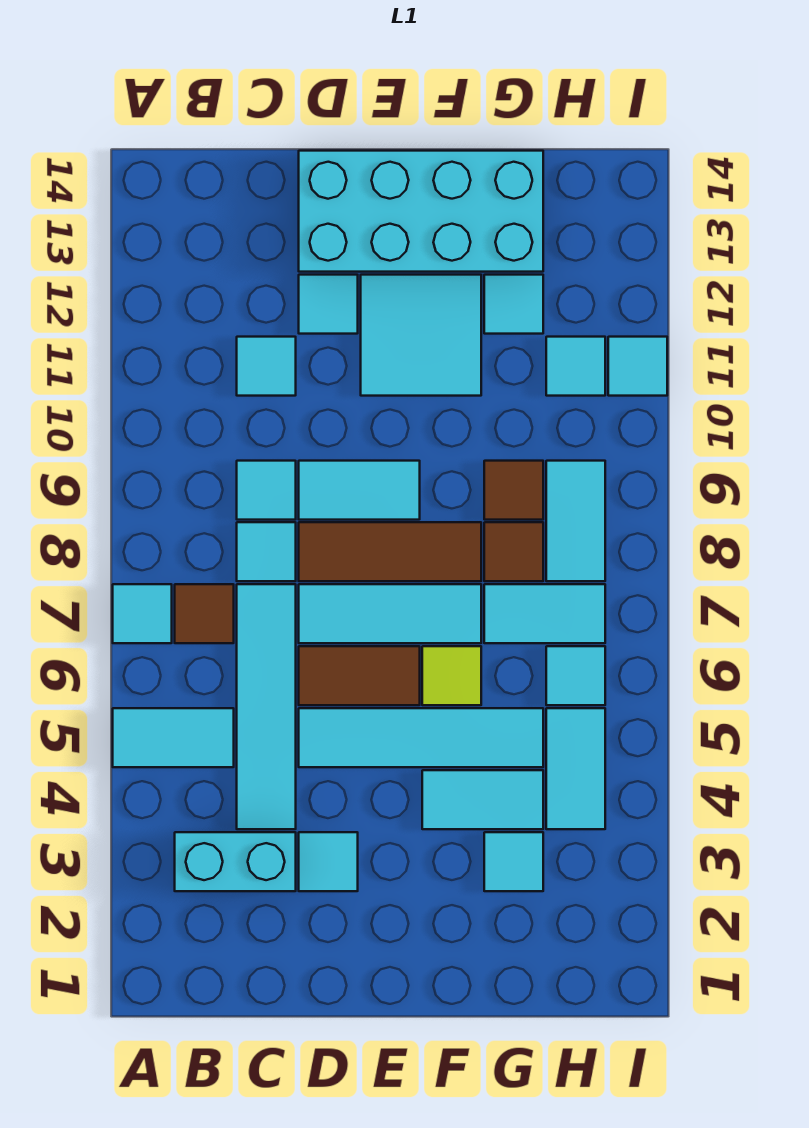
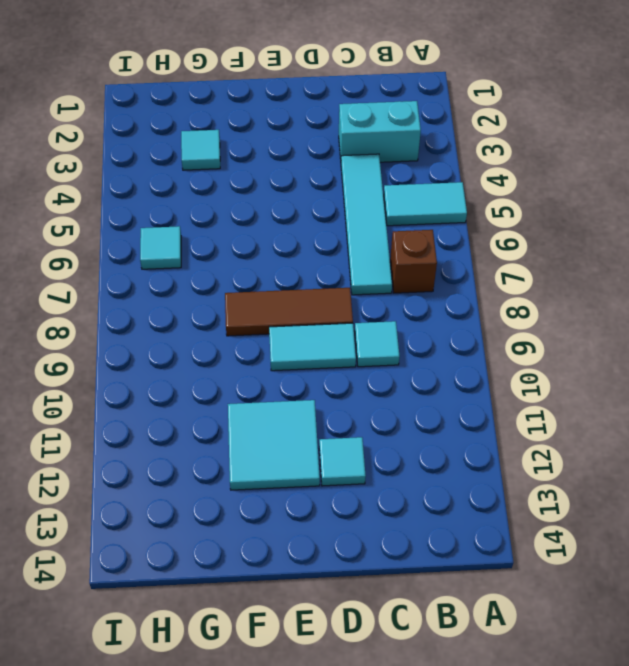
brown brick B7 level 1 -> brown tile B7 level 1
none -> cyan tile A7 level 1
none -> cyan tile C8 level 1
none -> cyan tile C11 level 1

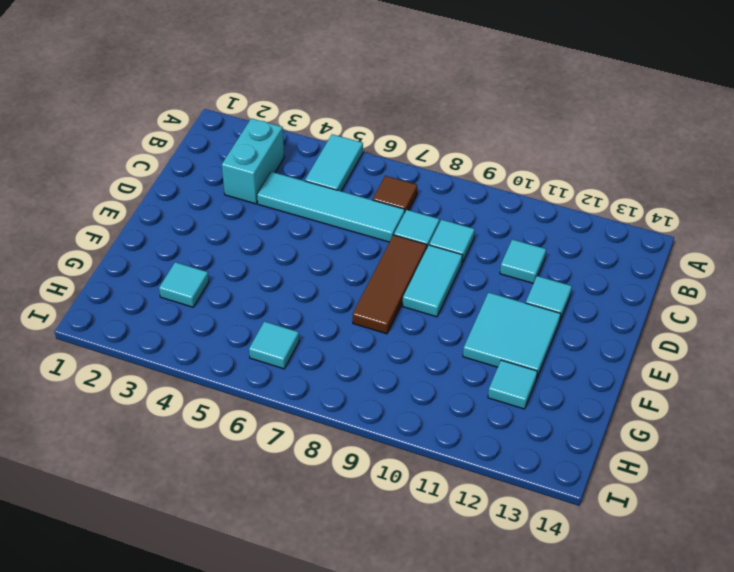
none -> cyan tile A7 level 1
none -> cyan tile D3 level 1
none -> cyan tile D5:G5 level 1

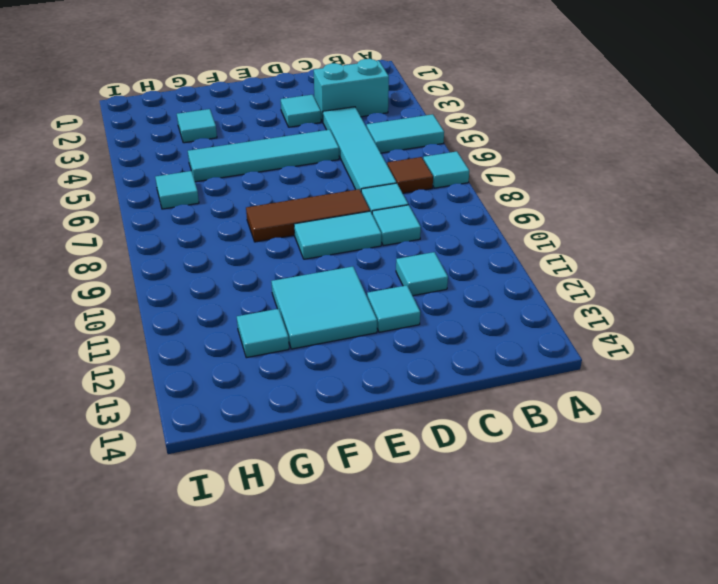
none -> brown tile D6:E6 level 1
none -> cyan tile D7:F7 level 1
none -> cyan brick D13:G14 level 1

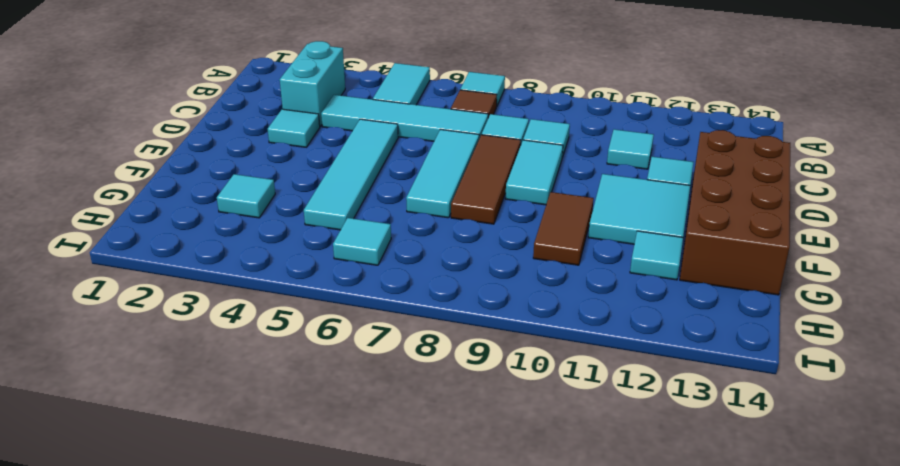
brown brick D13:G14 level 1 -> cyan brick D13:G14 level 1
brown tile F10:G10 level 1 -> brown tile D6:E6 level 1
none -> cyan tile F4:G4 level 1
none -> lime tile F6 level 1
none -> cyan tile G7:H7 level 1

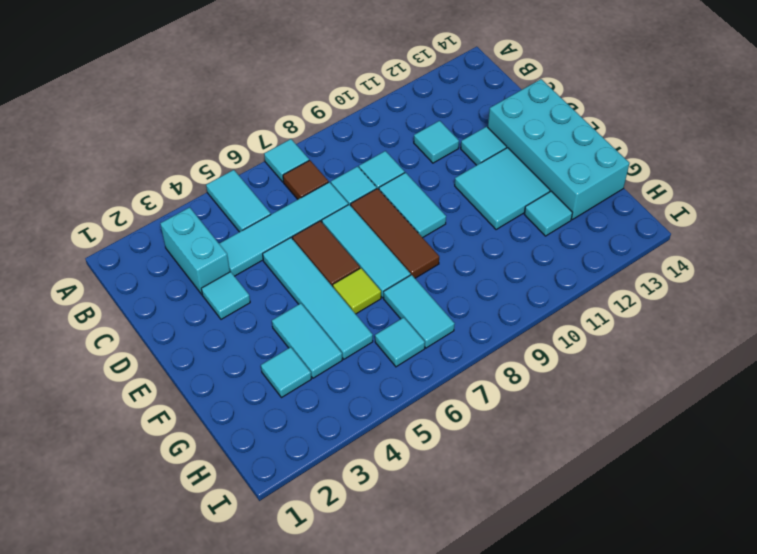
none -> brown tile G8 level 1
none -> brown tile G9 level 1
none -> cyan tile H4:H5 level 1

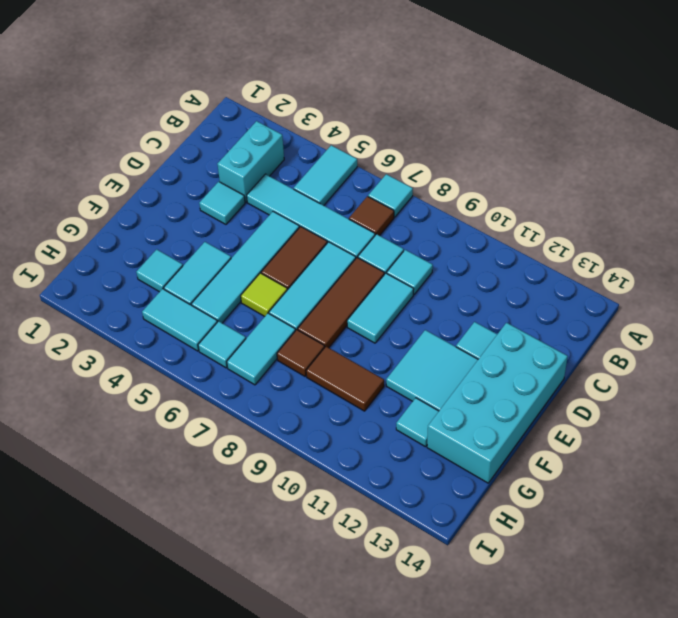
brown tile G9:G10 level 1 -> brown tile G9 level 1
none -> cyan tile C11 level 1
none -> cyan tile H8:H9 level 1
none -> cyan tile H11 level 1

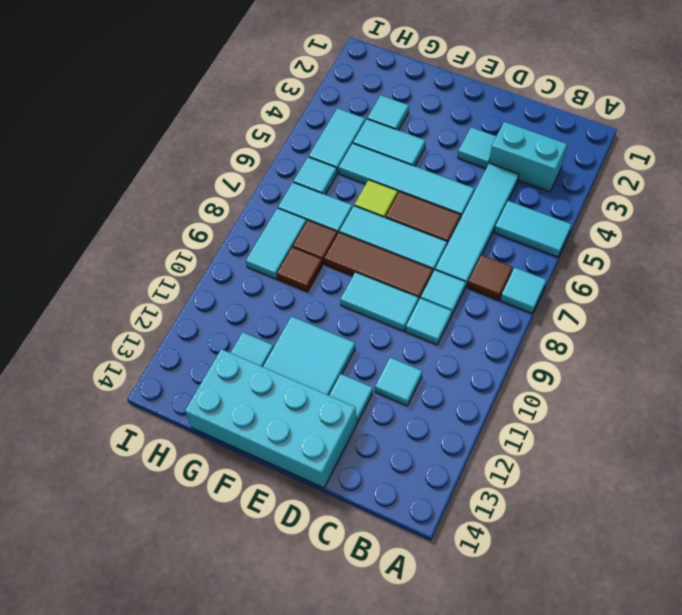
none -> cyan tile H11 level 1
none -> cyan tile I11 level 1

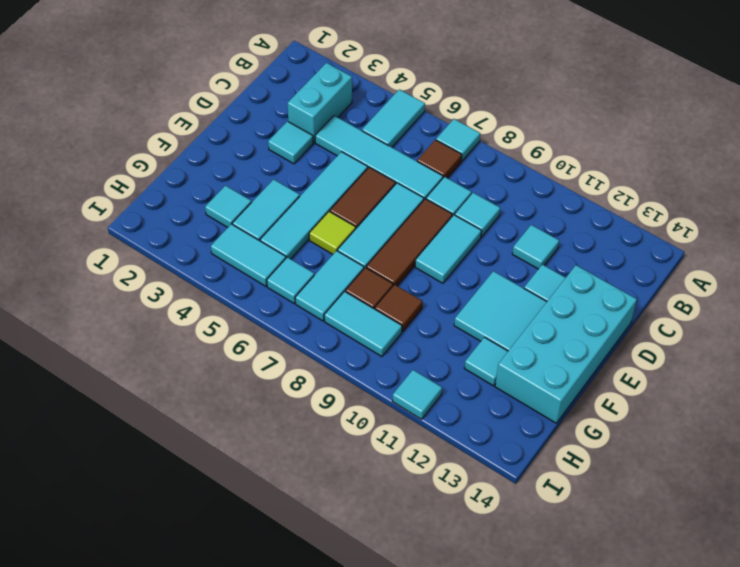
none -> cyan tile H11 level 1

